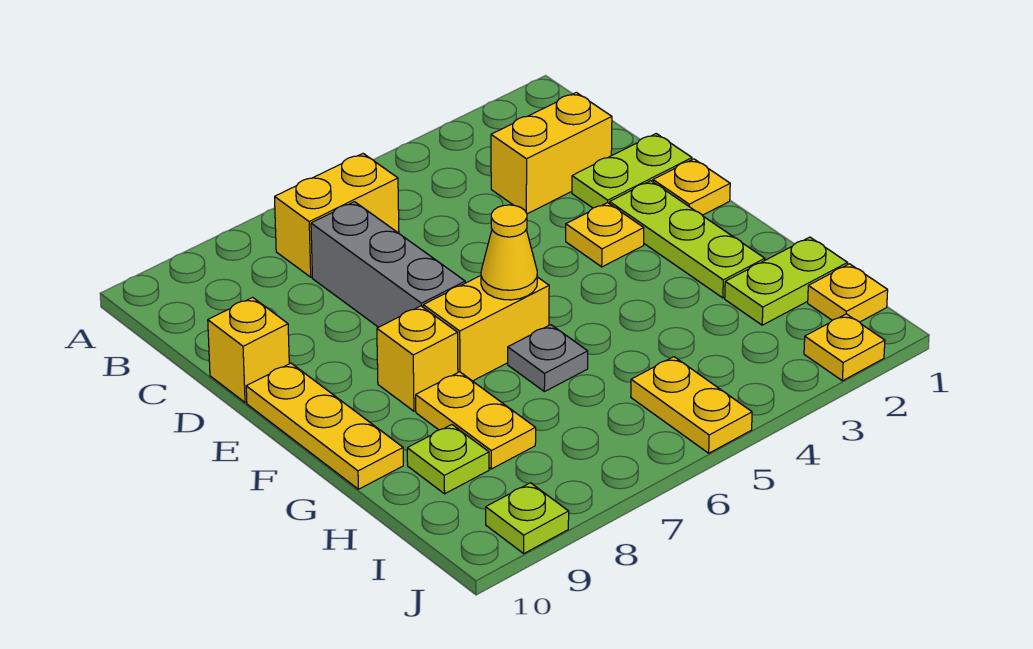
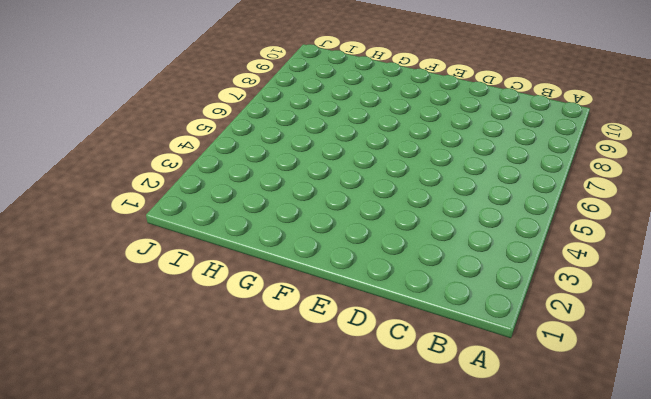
none -> yellow brick B6:B7 level 1
none -> yellow brick C2:C3 level 1
none -> grey brick C7:E7 level 1

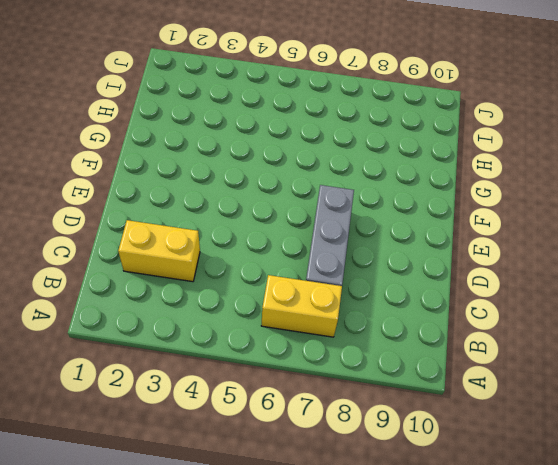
none -> lime plate D1:D2 level 1
none -> yellow brick D10 level 1
none -> yellow plate E1 level 1

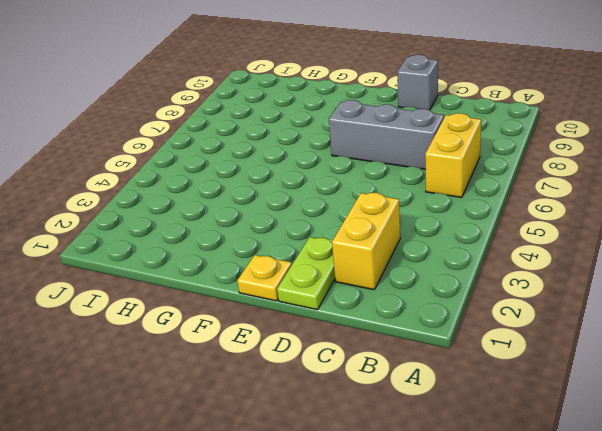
grey brick D10 level 1 -> yellow brick D10 level 1
none -> lime plate E2:G2 level 1
none -> yellow plate E3 level 1
none -> yellow plate E10:G10 level 1

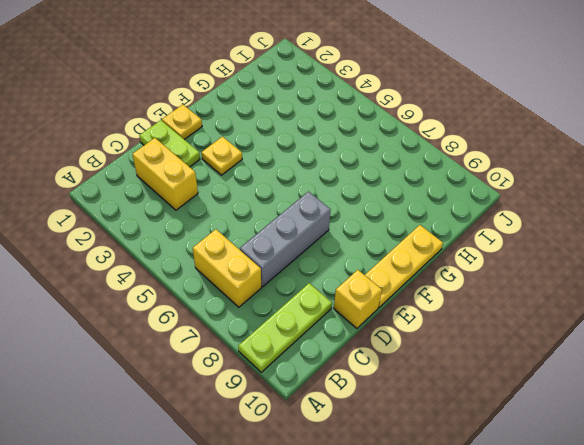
lime plate A9:C9 level 1 -> lime plate E2:G2 level 1
none -> yellow brick F6:F7 level 1
none -> yellow brick F8 level 1
none -> grey plate G6 level 1

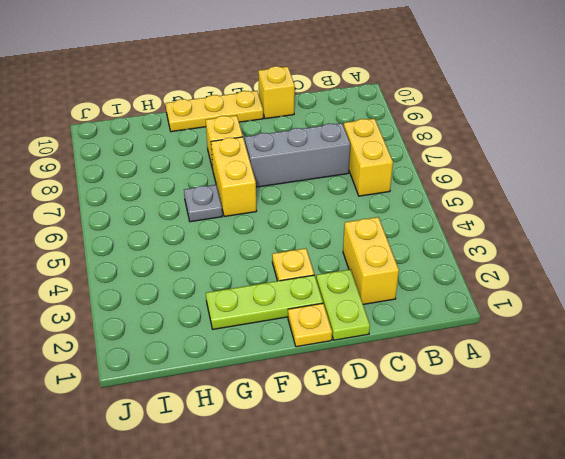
none -> yellow plate G8:H8 level 1
none -> lime plate H1:H2 level 1
none -> lime plate H9 level 1

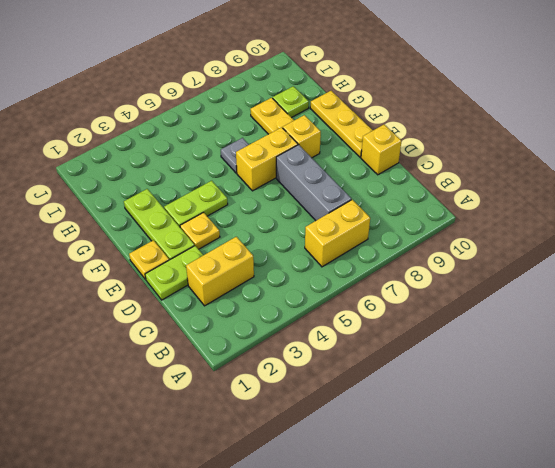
lime plate F3:F4 level 1 -> lime plate H1:H2 level 1
none -> yellow plate I1 level 1
none -> yellow plate I5:J5 level 1
none -> yellow plate J2 level 1

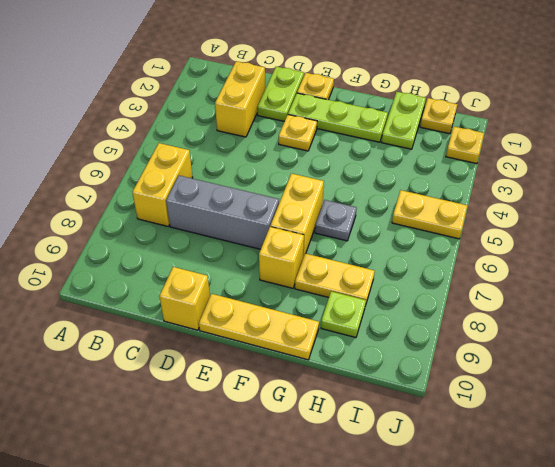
none -> lime plate J9 level 1
none -> yellow cone F6 level 2

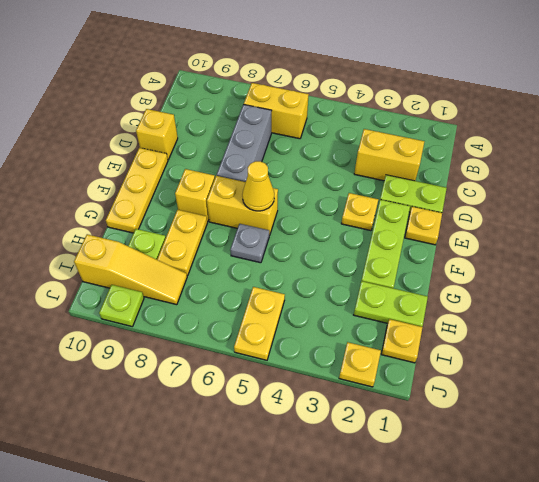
yellow slope I8:I10 level 1 top 10 -> none

